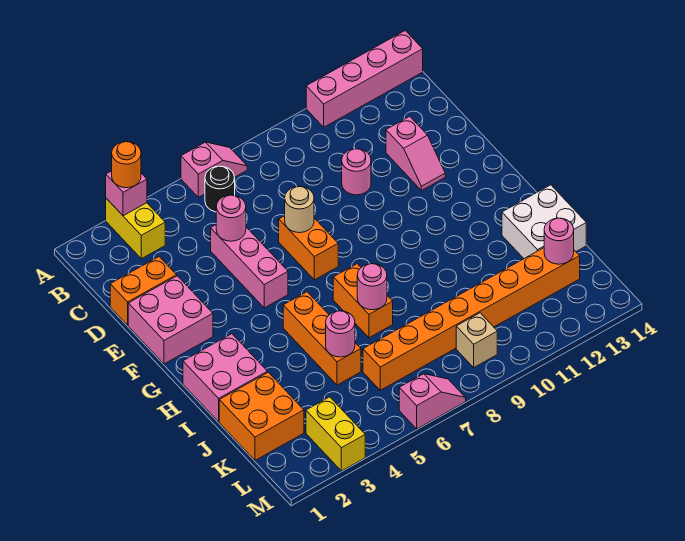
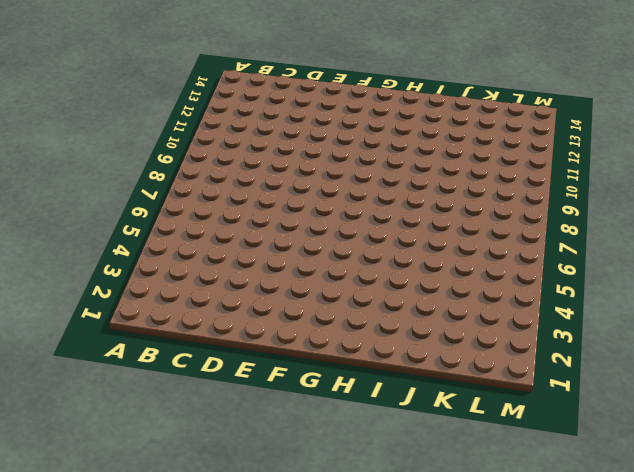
none -> yellow brick A3:B3 level 1
none -> pink slope A6:A7 level 1 top 6
none -> pink brick A11:A14 level 1

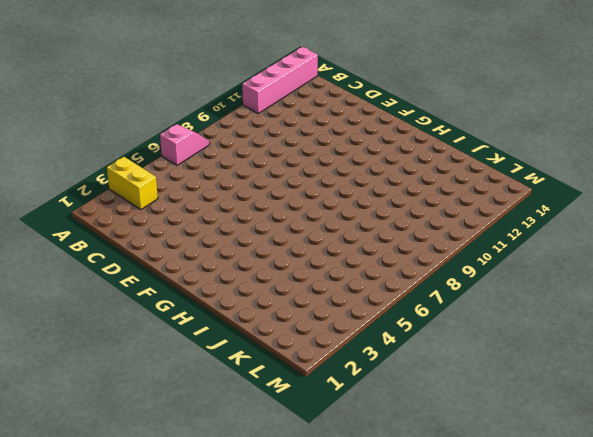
none -> black round brick B6 level 1
none -> orange brick D1:D2 level 1
none -> pink brick D5:F5 level 1

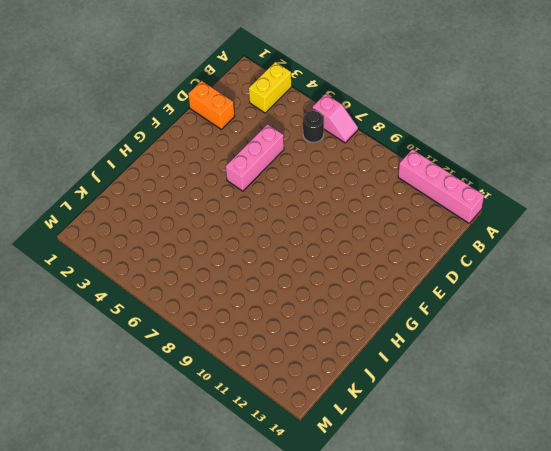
none -> pink round brick D10 level 1
none -> pink slope D12:E12 level 1 top D
none -> pink brick E1:F2 level 1

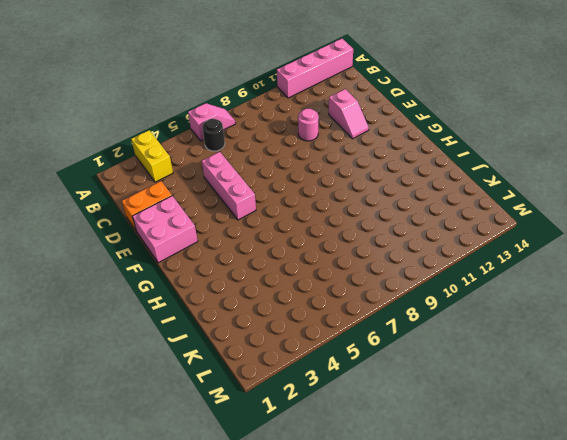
none -> orange brick E7:F7 level 1
none -> pink brick H1:I2 level 1
none -> orange brick H5:J5 level 1

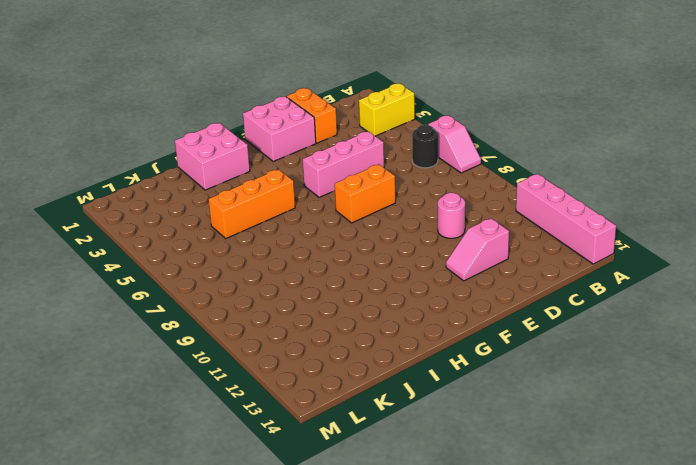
none -> orange brick H7:I7 level 1
none -> white brick I13:J14 level 1
none -> orange brick J1:K2 level 1

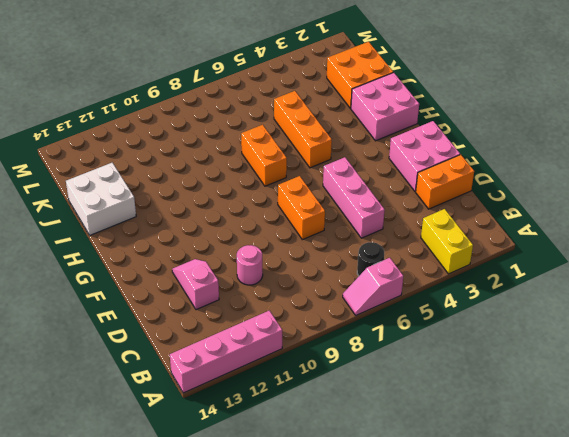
none -> orange brick K6:K13 level 1
none -> yellow brick L3:M3 level 1
none -> tan brick L9 level 1

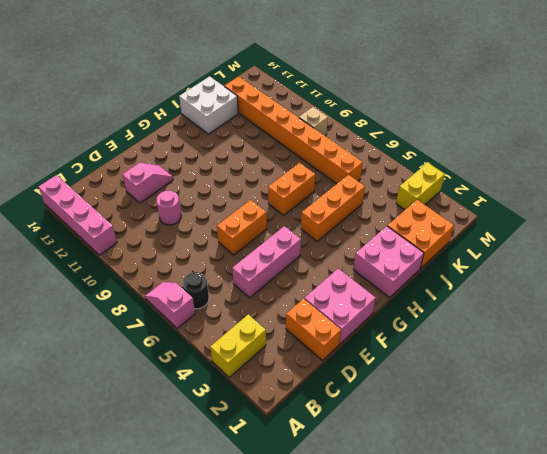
none -> pink slope M6:M7 level 1 top 6
none -> pink brick A3 level 2
none -> pink round brick D5 level 2

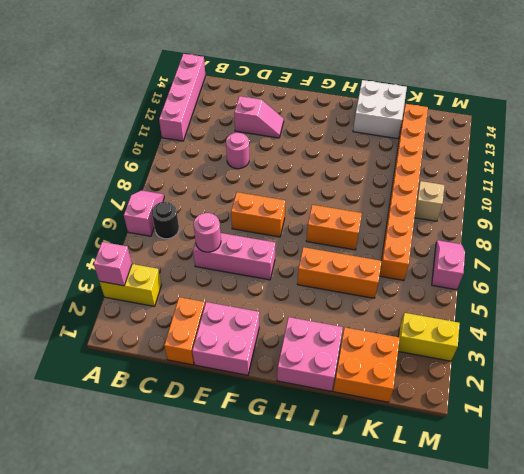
none -> tan round brick E7 level 2
none -> pink round brick I7 level 2
none -> pink round brick J5 level 2

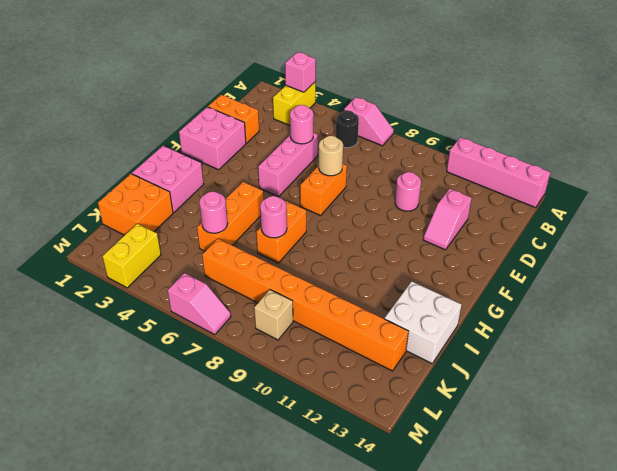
none -> pink round brick K13 level 2
none -> orange round brick A3 level 3

